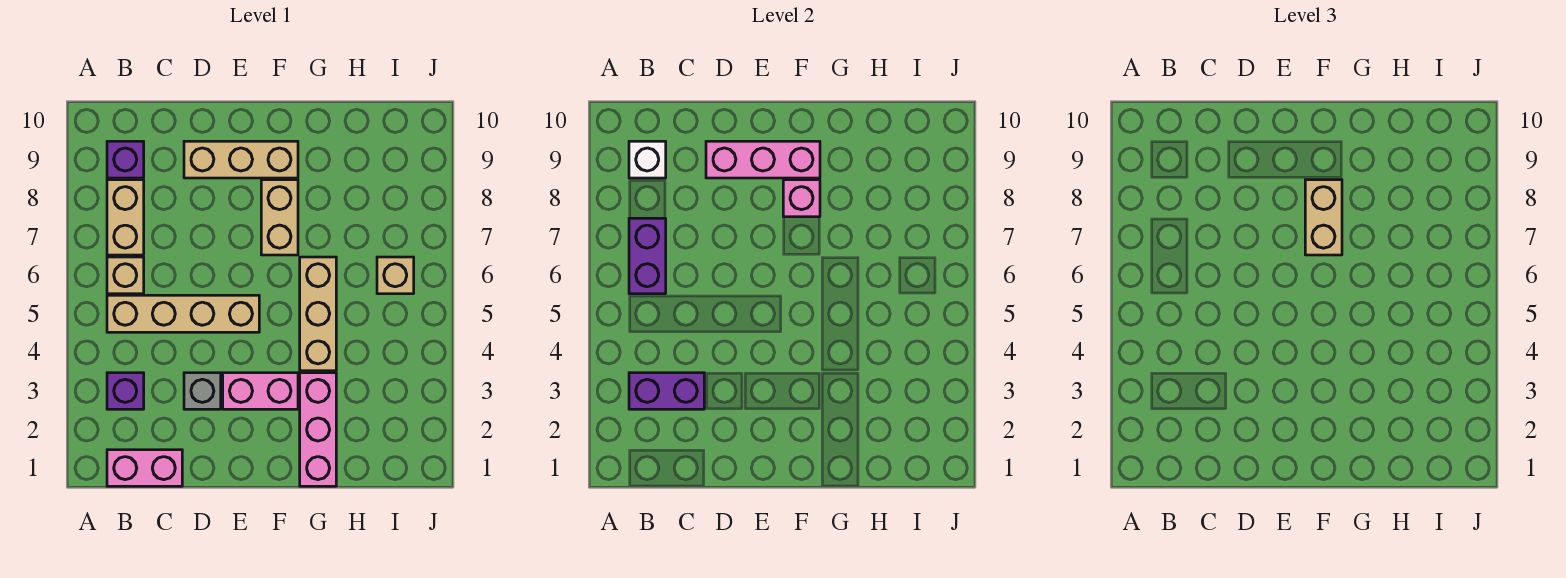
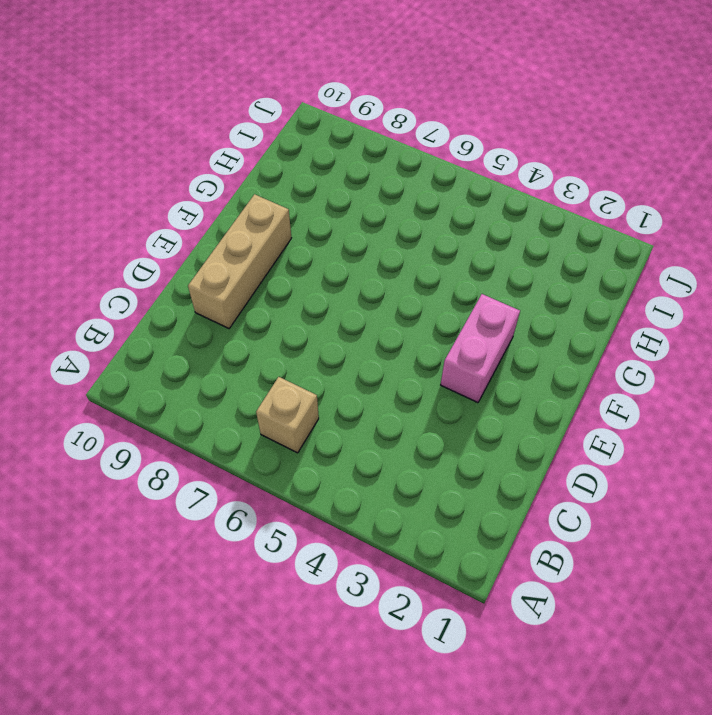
none -> pink brick B1:C1 level 1
none -> purple brick B3 level 1
none -> tan brick B5:E5 level 1

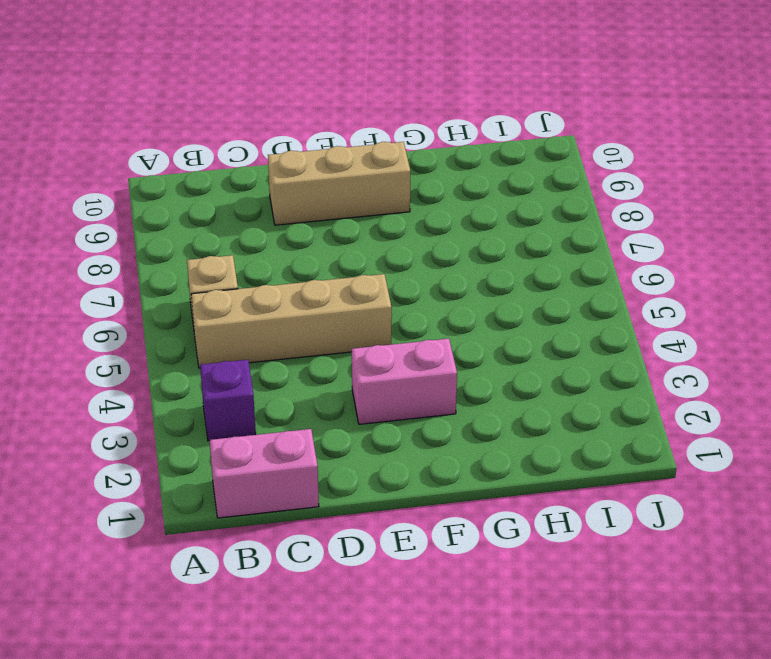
none -> tan brick B7:B8 level 1
none -> purple brick B9 level 1
none -> grey brick D3 level 1

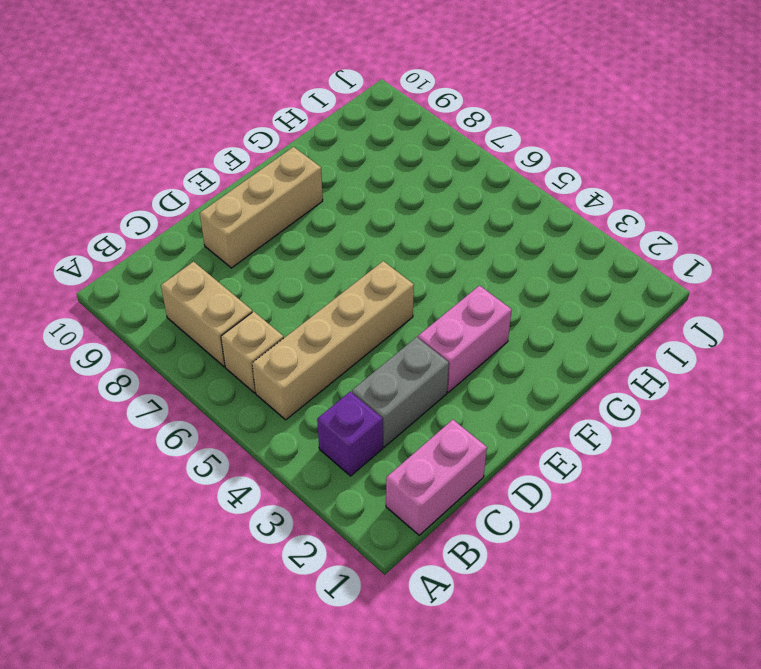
grey brick C3:D3 level 1 -> grey brick D3 level 1
none -> purple brick B9 level 1
none -> tan brick F7:F8 level 1
none -> pink brick G1:G3 level 1

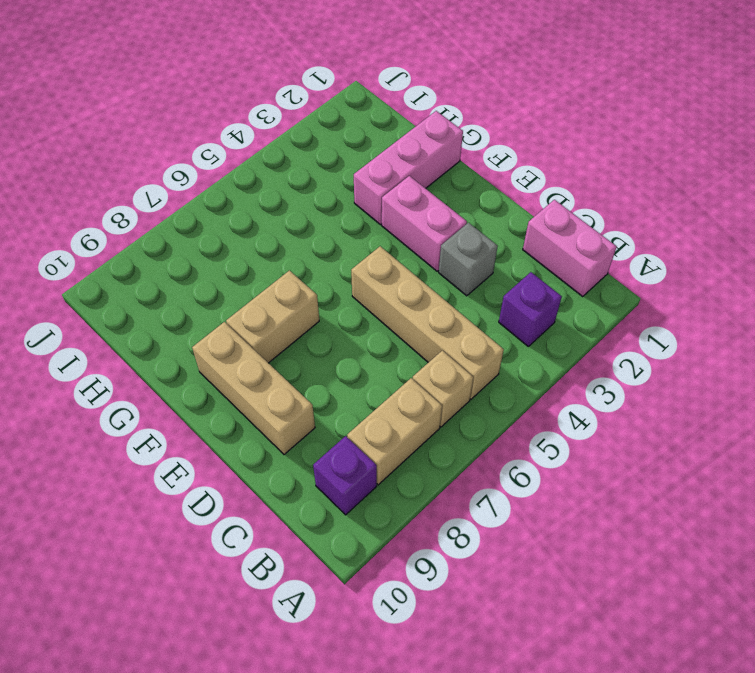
none -> tan brick G4:G6 level 1
none -> tan brick I6 level 1
none -> purple brick B3:C3 level 2

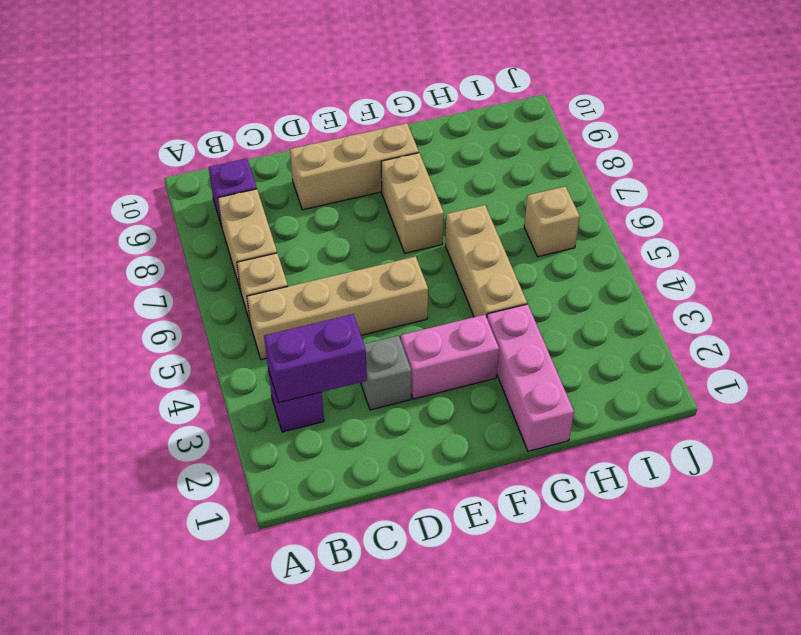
none -> pink brick B1:C1 level 1
none -> purple brick B6:B7 level 2
none -> white brick B9 level 2

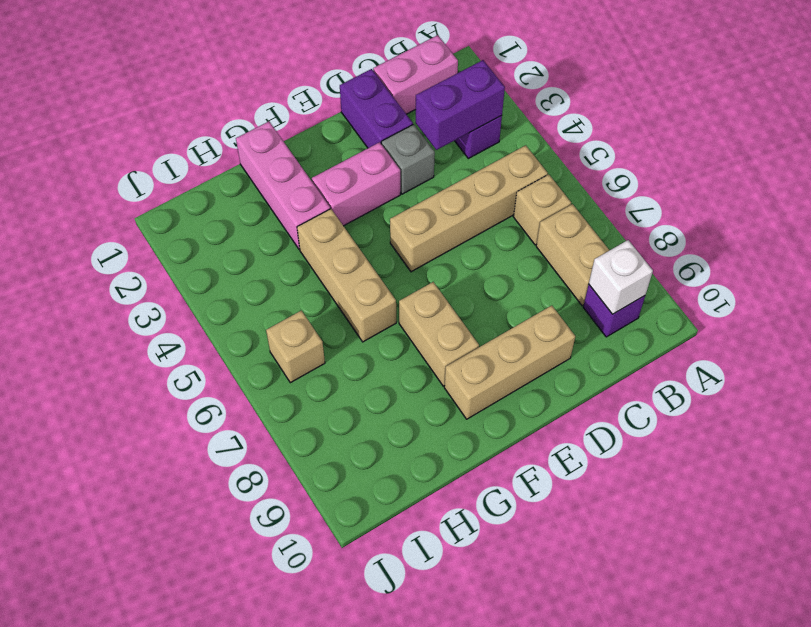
purple brick D1:D2 level 1 -> purple brick B6:B7 level 2
none -> pink brick D9:F9 level 2
none -> pink brick F8 level 2
none -> tan brick F7:F8 level 3

